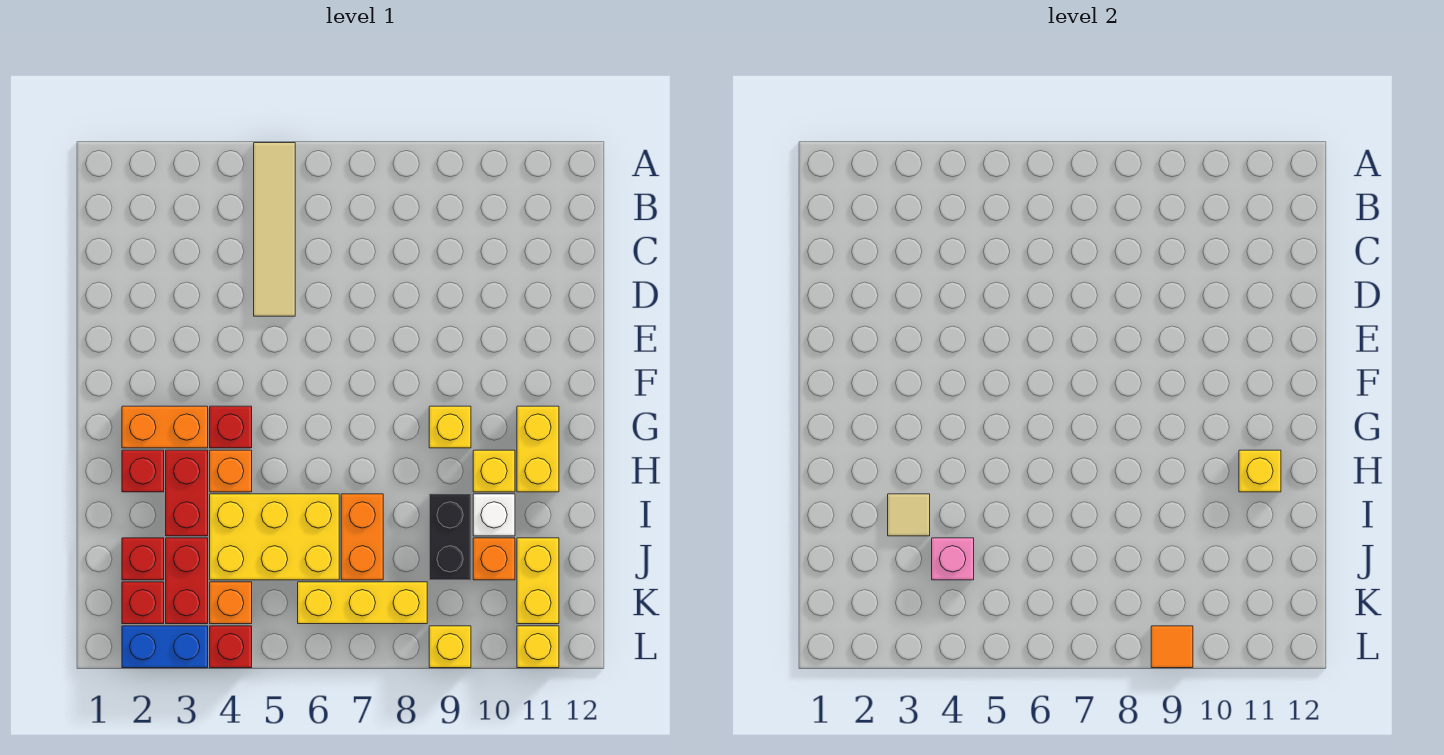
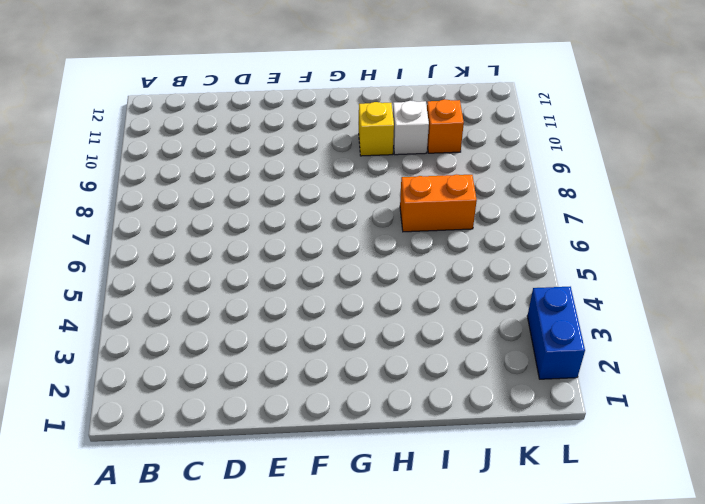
none -> tan tile A5:D5 level 1
none -> orange brick G2:G3 level 1
none -> red brick G4 level 1

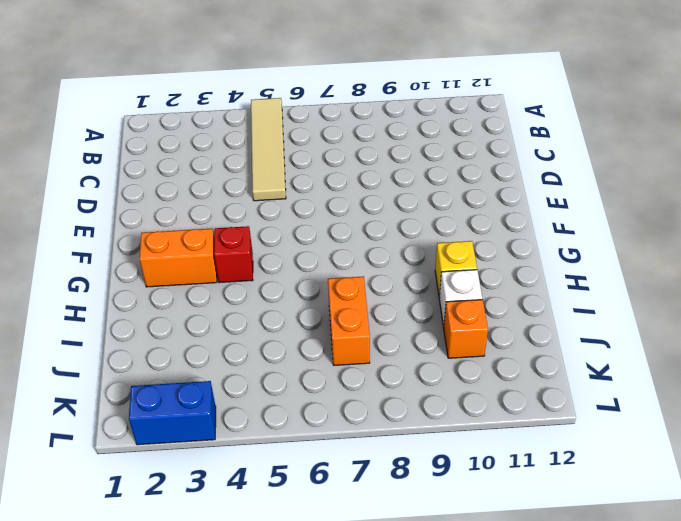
none -> yellow brick G9 level 1
none -> yellow brick G11:H11 level 1
none -> red brick H2 level 1

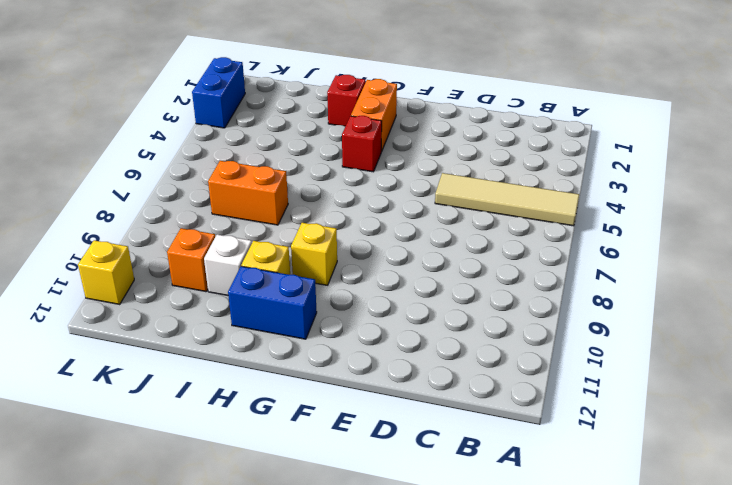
blue brick G11:H11 level 1 -> yellow brick G11:H11 level 1
none -> red brick H3:I3 level 1
none -> orange brick H4 level 1
none -> yellow brick I4:J6 level 1

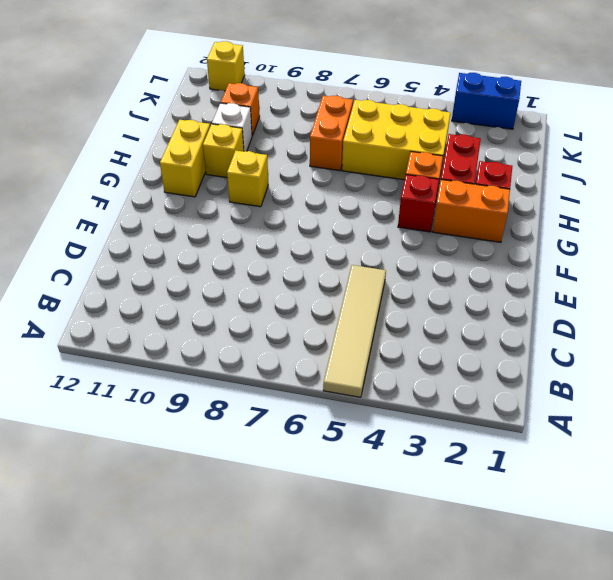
none -> black brick I9:J9 level 1
none -> red brick J2 level 1
none -> red brick J3:K3 level 1

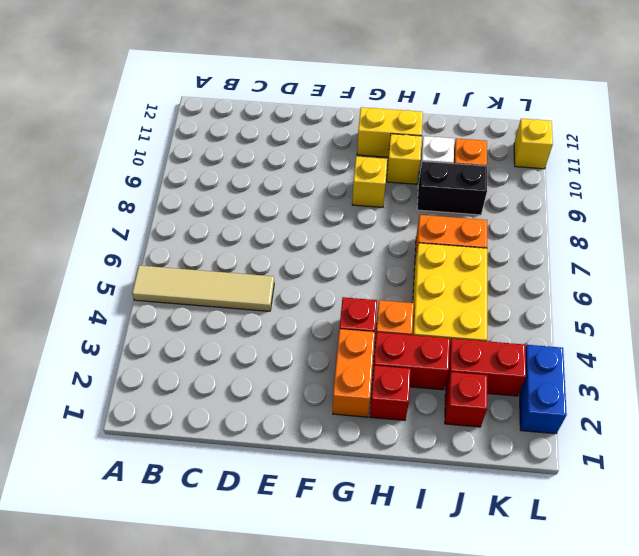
none -> yellow brick J11:K11 level 1
none -> red brick K2 level 1
none -> orange brick K4 level 1

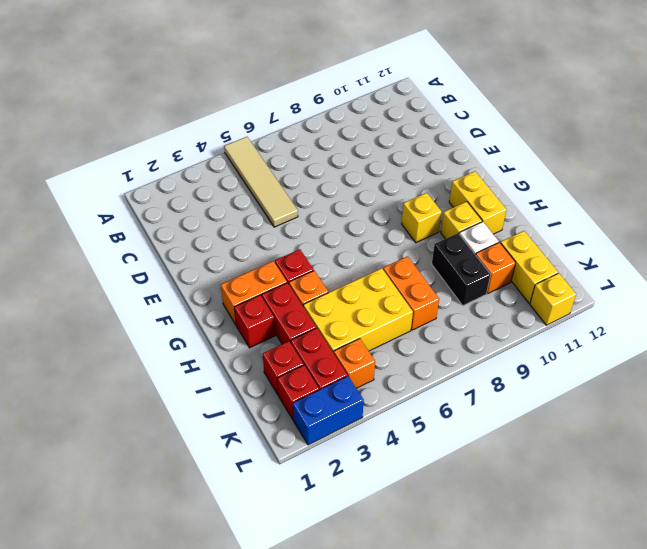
none -> yellow brick K6:K8 level 1
none -> red brick L4 level 1
none -> yellow brick L9 level 1

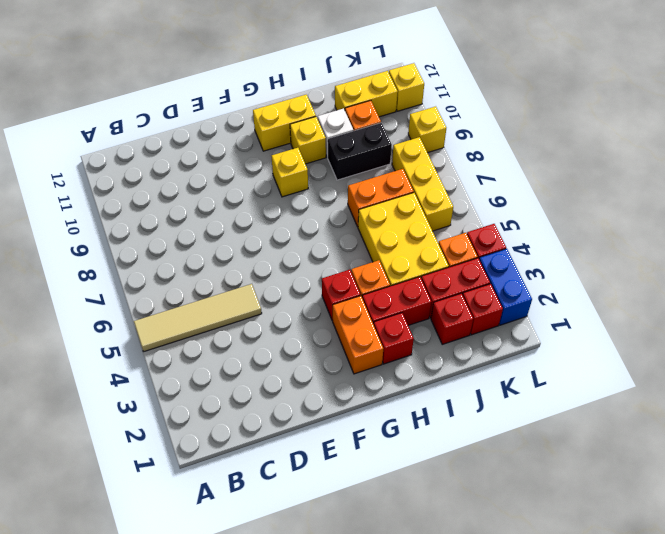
none -> yellow brick H11 level 2
none -> tan tile I3 level 2
none -> pink brick J4 level 2

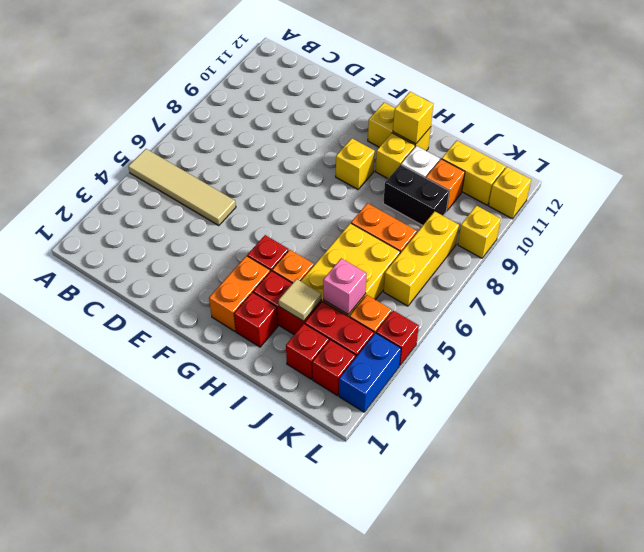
none -> orange tile L9 level 2

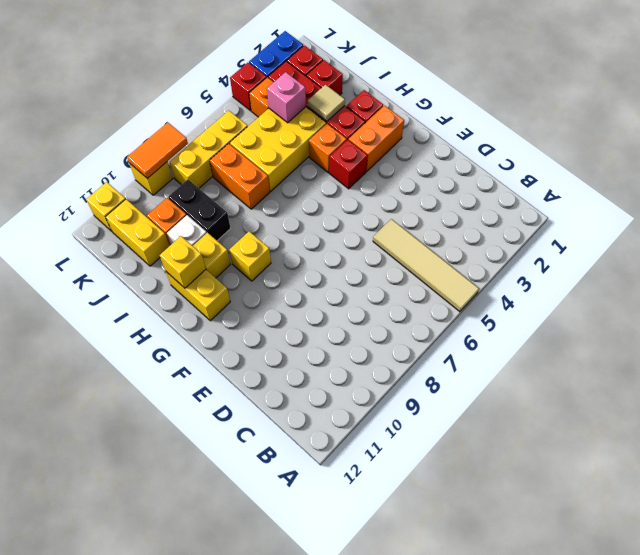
orange tile L8:L9 level 2 -> orange tile L9 level 2

